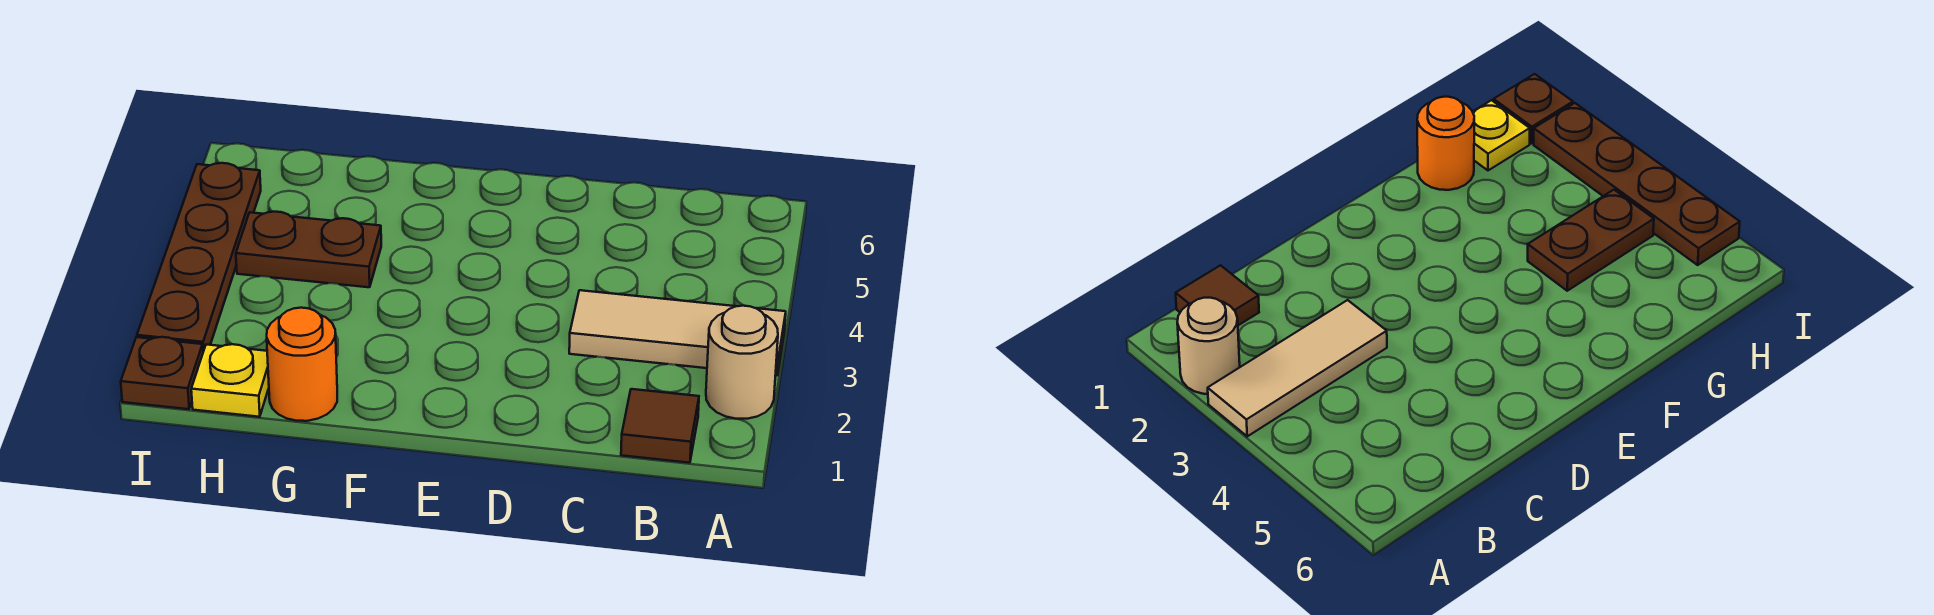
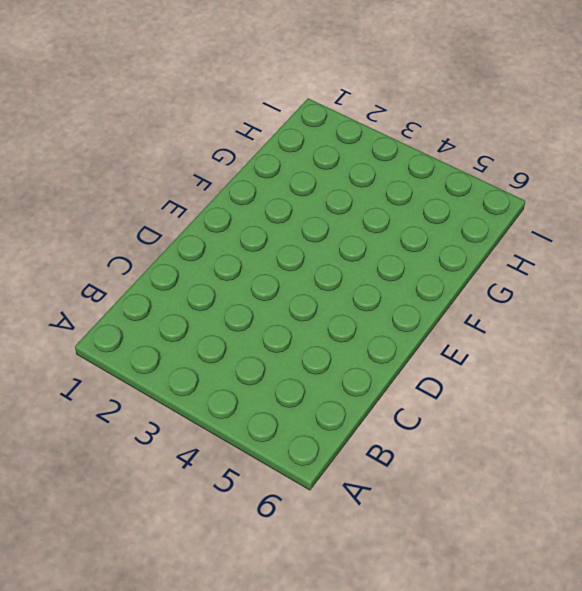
none -> tan round brick A2 level 1
none -> tan tile A3:C3 level 1

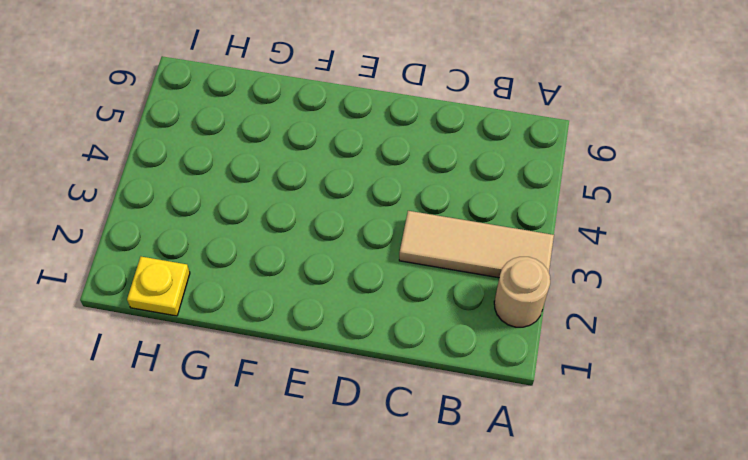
none -> brown tile B1 level 1
none -> orange round brick G1 level 1

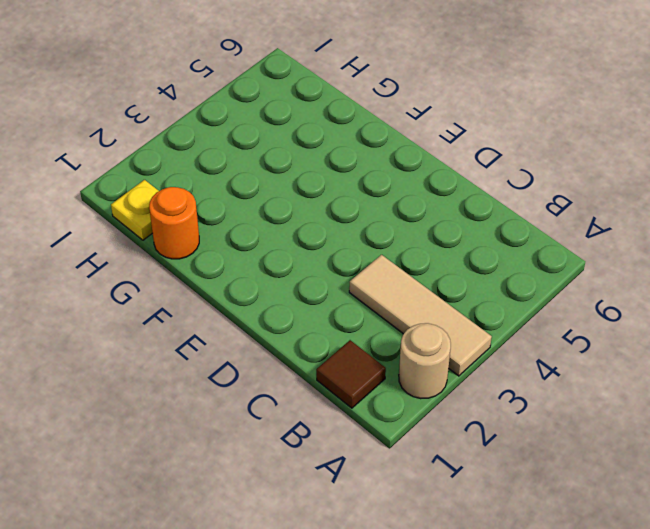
none -> brown plate G4:H4 level 1
none -> brown plate I1 level 1

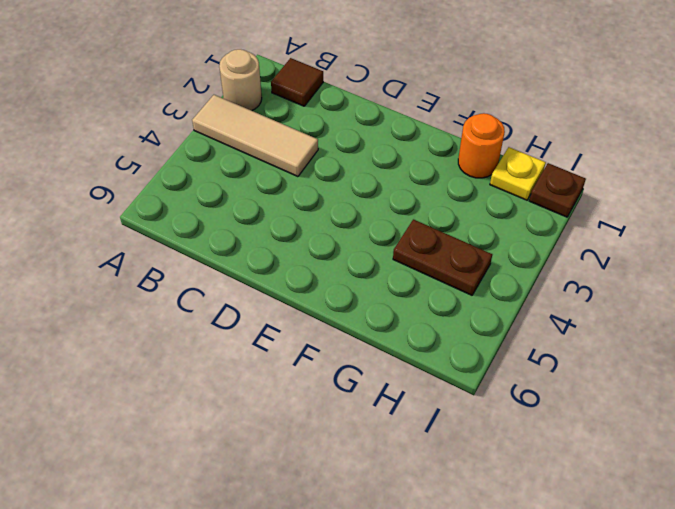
none -> brown plate I2:I5 level 1

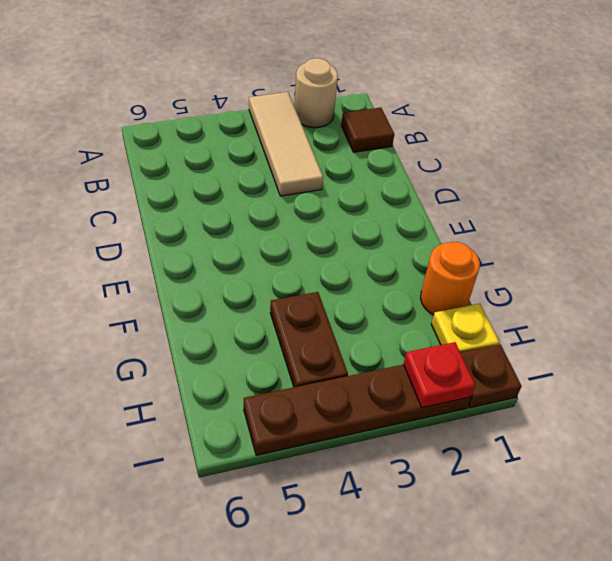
red plate I2 level 2 -> none

